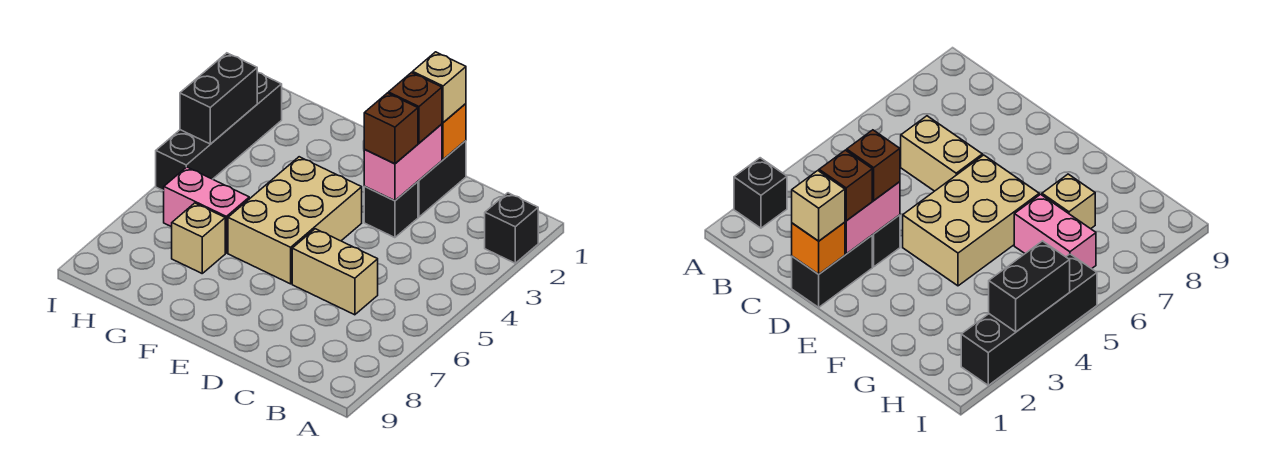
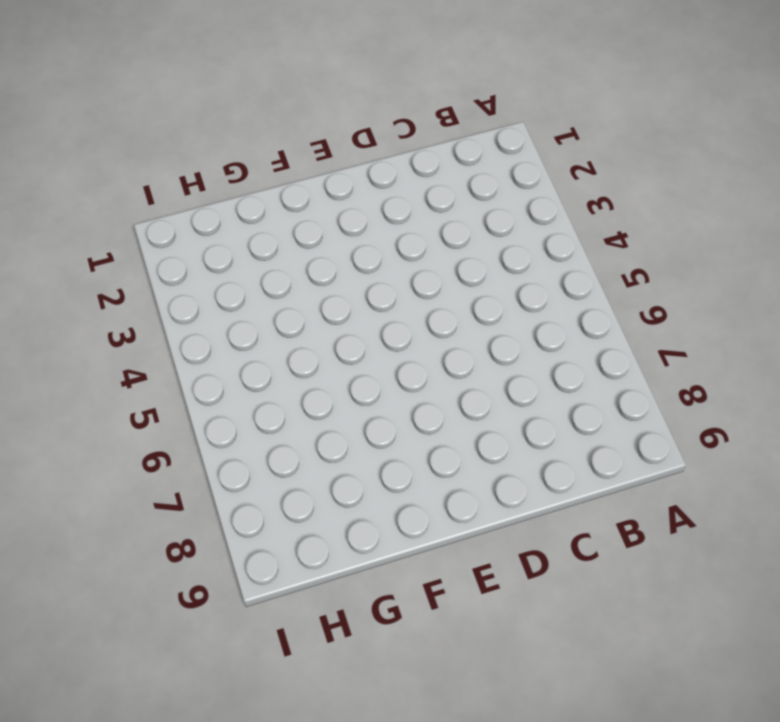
none -> black brick A2 level 1
none -> tan brick C6:D6 level 1
none -> black brick D1:D2 level 1

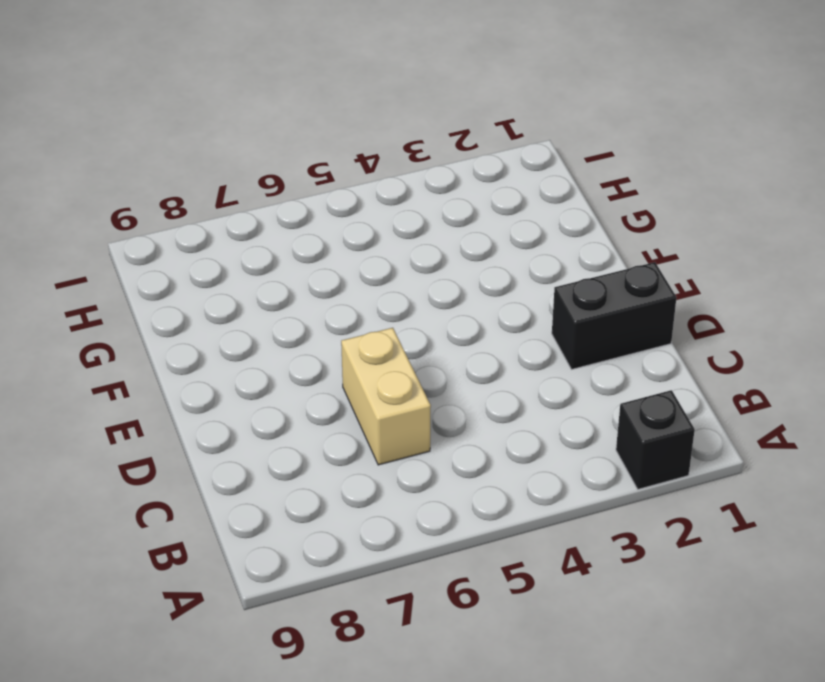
none -> black brick D3 level 1
none -> tan brick E4:F6 level 1
none -> pink brick G6:H6 level 1

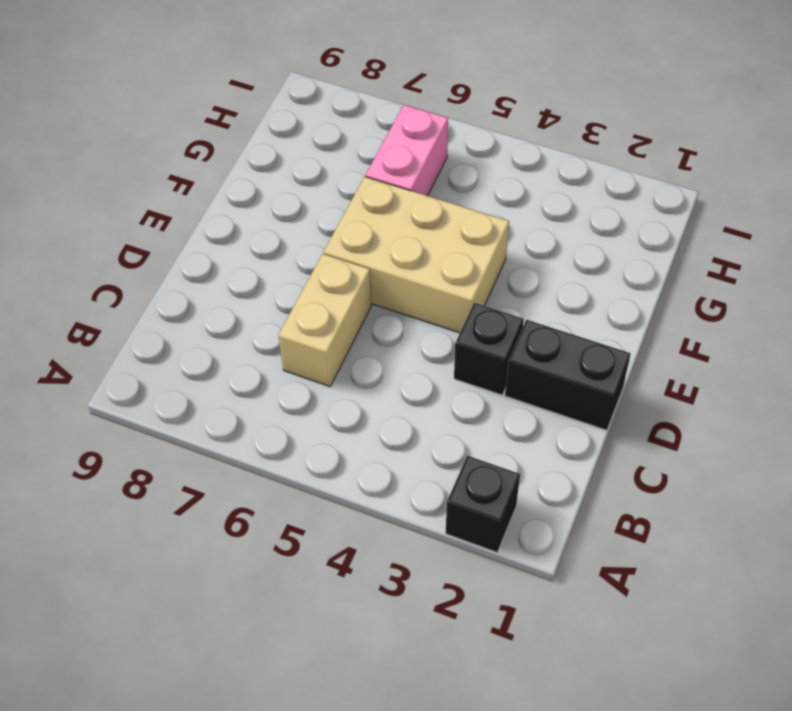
none -> tan brick G7 level 1
none -> black brick I2:I5 level 1
none -> orange brick D1 level 2

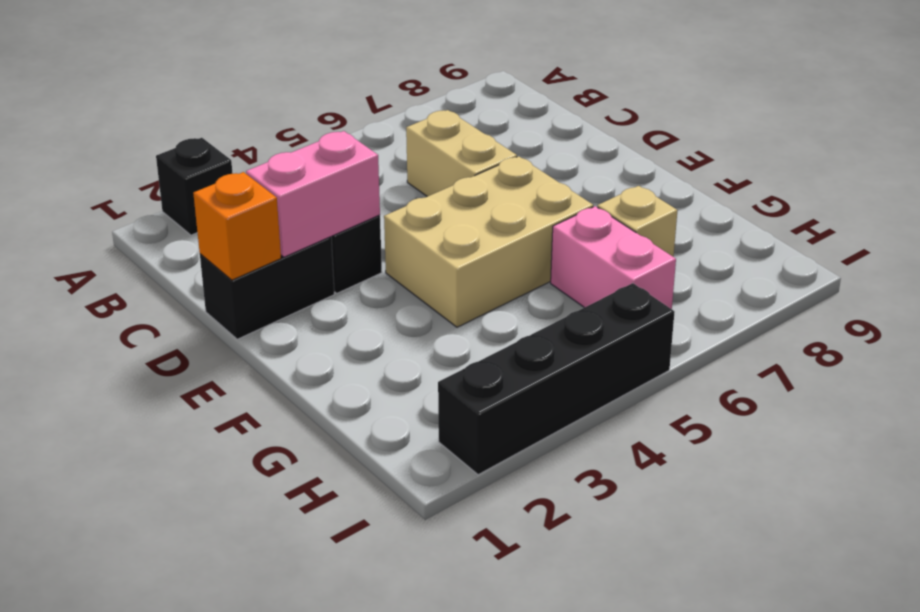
none -> black brick I3:I4 level 2
none -> tan brick D1 level 3
none -> brown brick D2 level 3

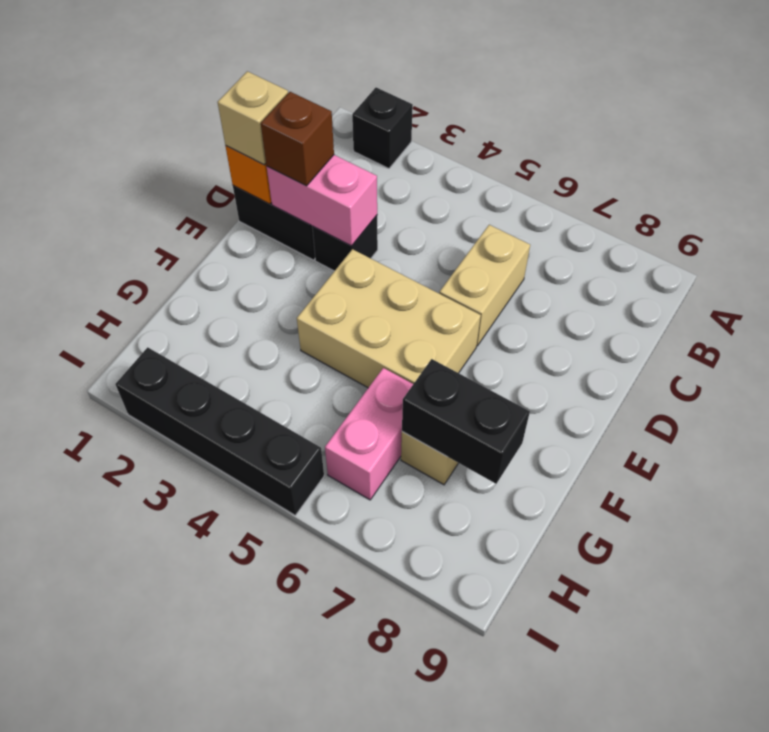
black brick G7:G8 level 2 -> black brick I3:I4 level 2
none -> brown brick D3 level 3

